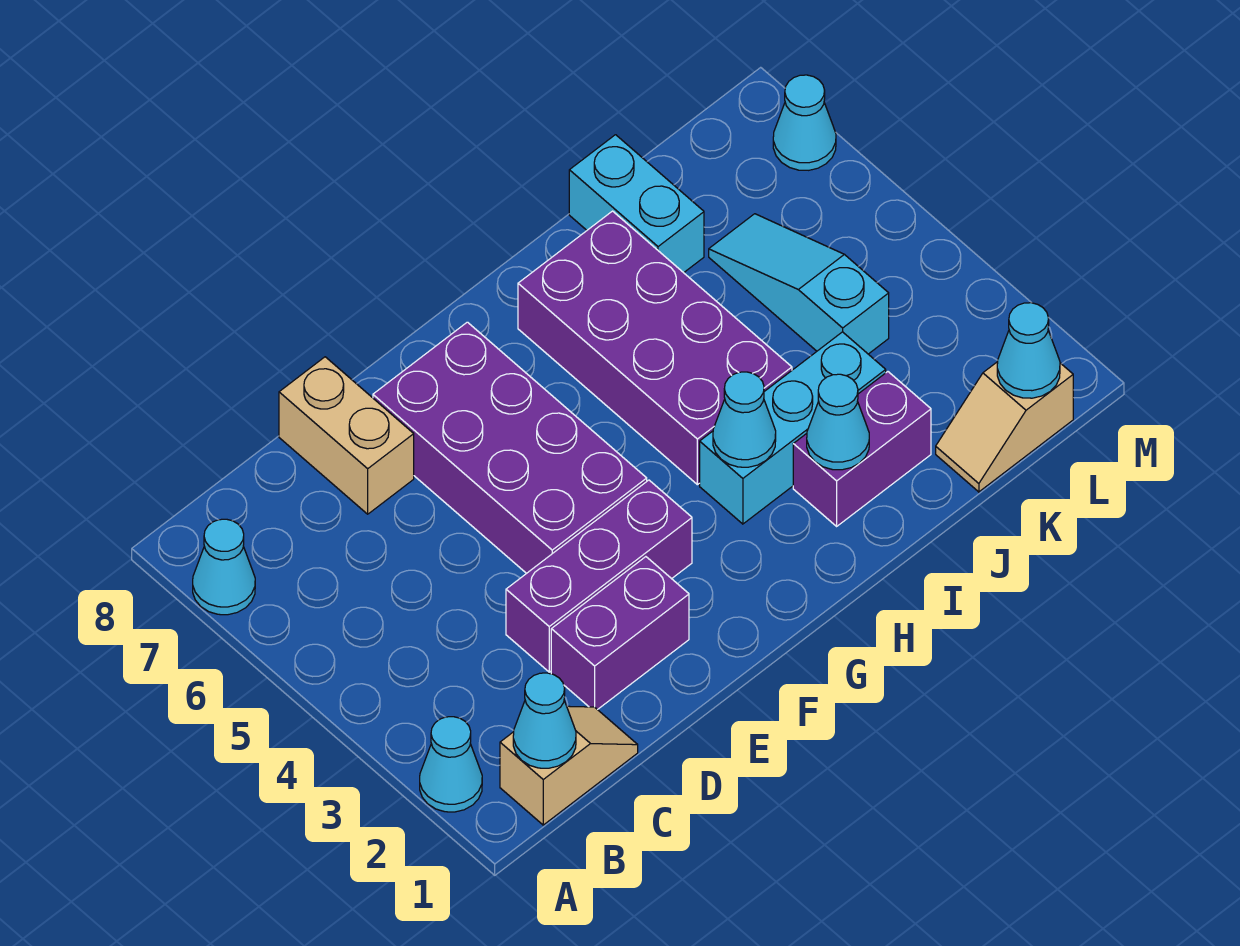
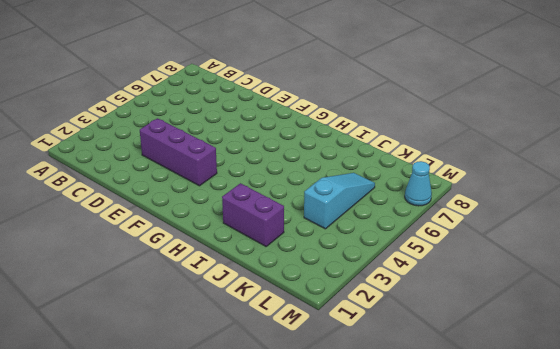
none -> cyan cone A2 level 1
none -> cyan cone A7 level 1
none -> tan slope B1:C1 level 1 top B

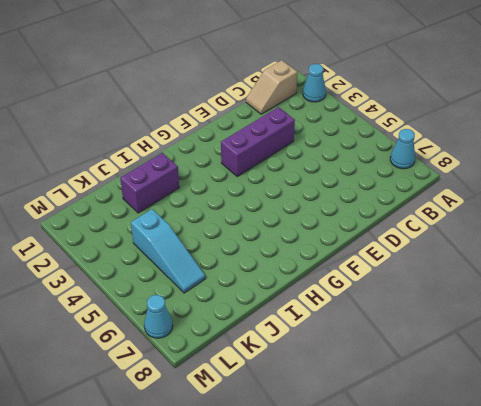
none -> purple brick D2:E2 level 1
none -> tan brick D7:D8 level 1
none -> purple brick E4:F7 level 1

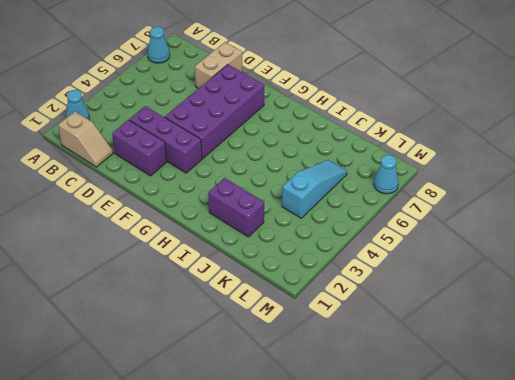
none -> cyan brick H3:J3 level 1
none -> purple brick H4:I7 level 1
none -> cyan brick J7:J8 level 1

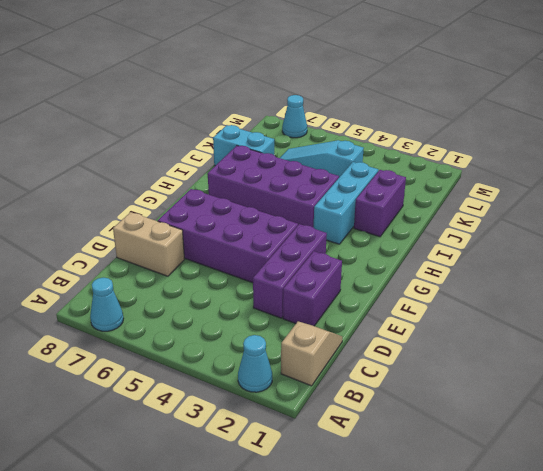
none -> tan slope K1:L1 level 1 top L
none -> cyan cone B1 level 2
none -> cyan cone H3 level 2

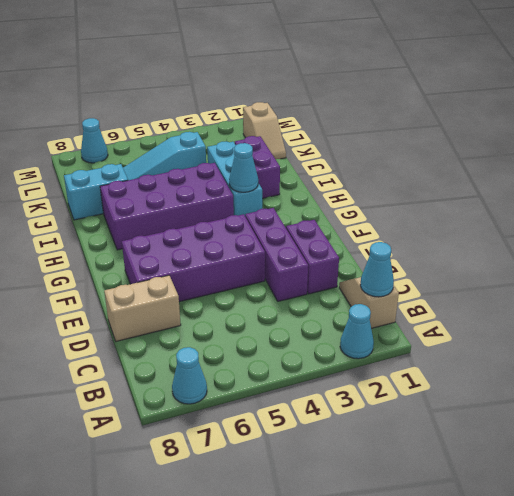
none -> cyan cone I2 level 2
none -> cyan cone L1 level 2

